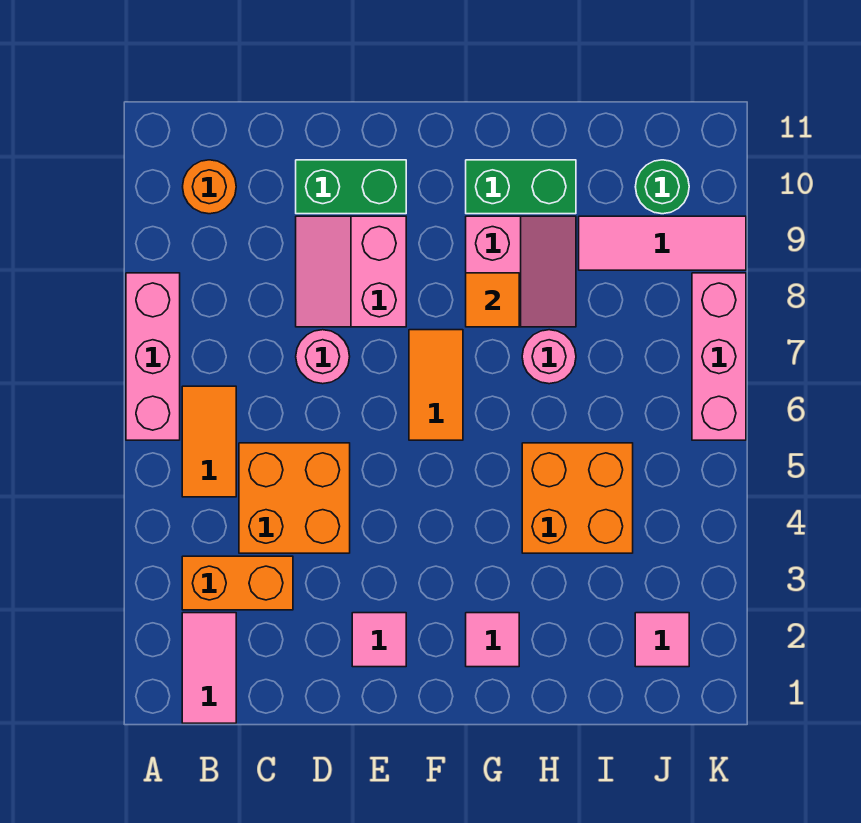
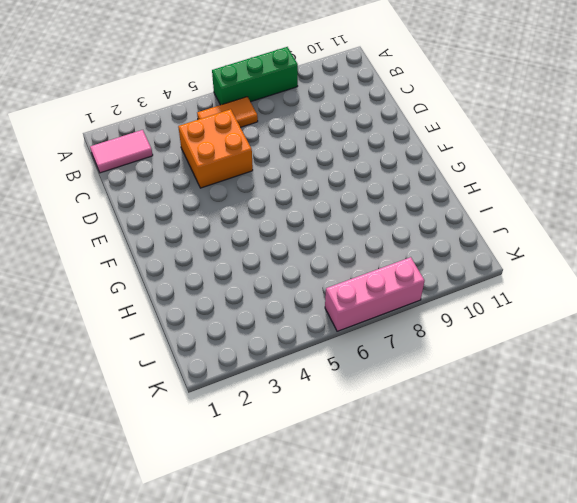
green brick A6:A8 level 1 -> pink brick A6:A8 level 1
none -> orange brick B3:C3 level 1
none -> orange round brick B10 level 1
none -> pink round brick D7 level 1

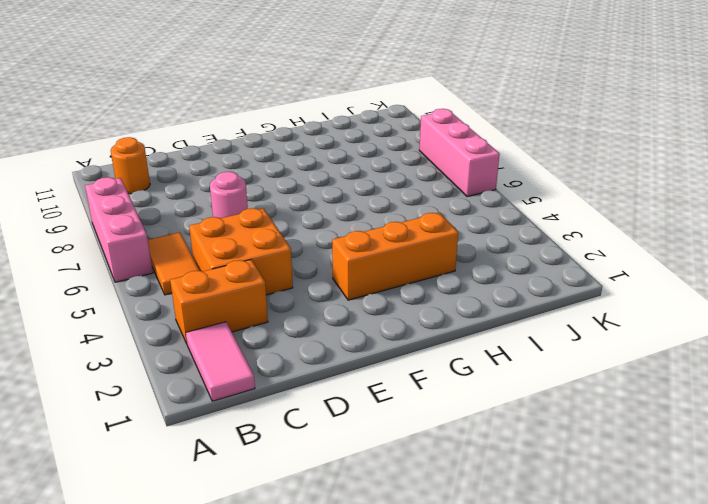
orange brick F3:H3 level 1 -> none
none -> pink slope D8:E9 level 1 top E
none -> green brick D10:E10 level 1
none -> pink tile E2 level 1

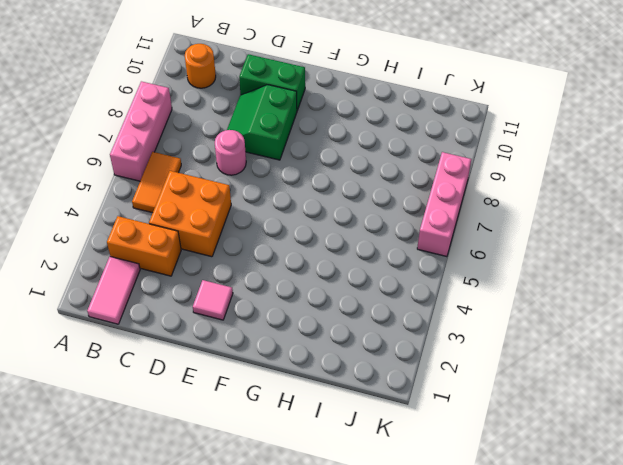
green slope D8:E9 level 1 top E -> pink slope D8:E9 level 1 top E
none -> orange tile F6:F7 level 1
none -> pink tile G2 level 1
none -> pink slope G8:H9 level 1 top G

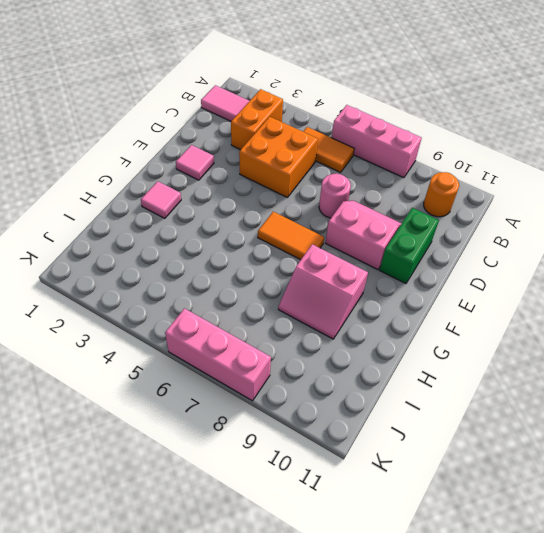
none -> green brick G10:H10 level 1
none -> orange brick H4:I5 level 1
none -> pink round brick H7 level 1

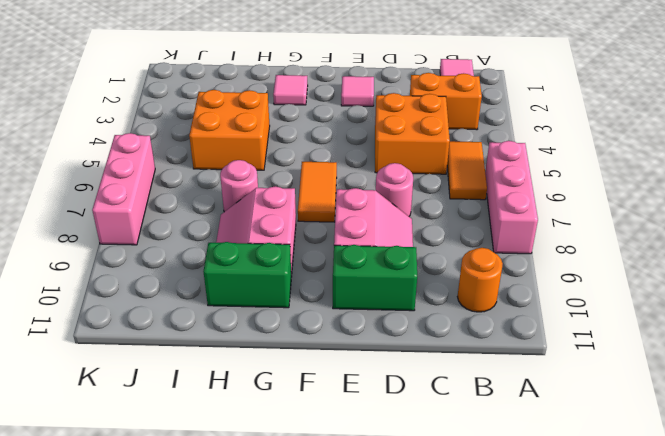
none -> pink tile I9:K9 level 1
none -> pink tile J2 level 1
none -> green round brick J10 level 1

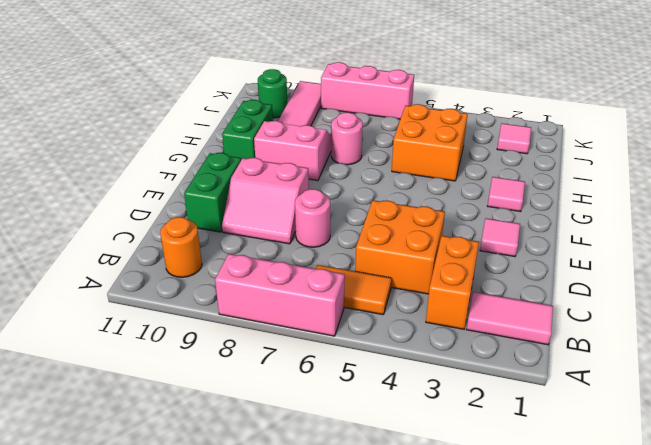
none -> orange tile F6:F7 level 1
none -> orange tile G8 level 2

